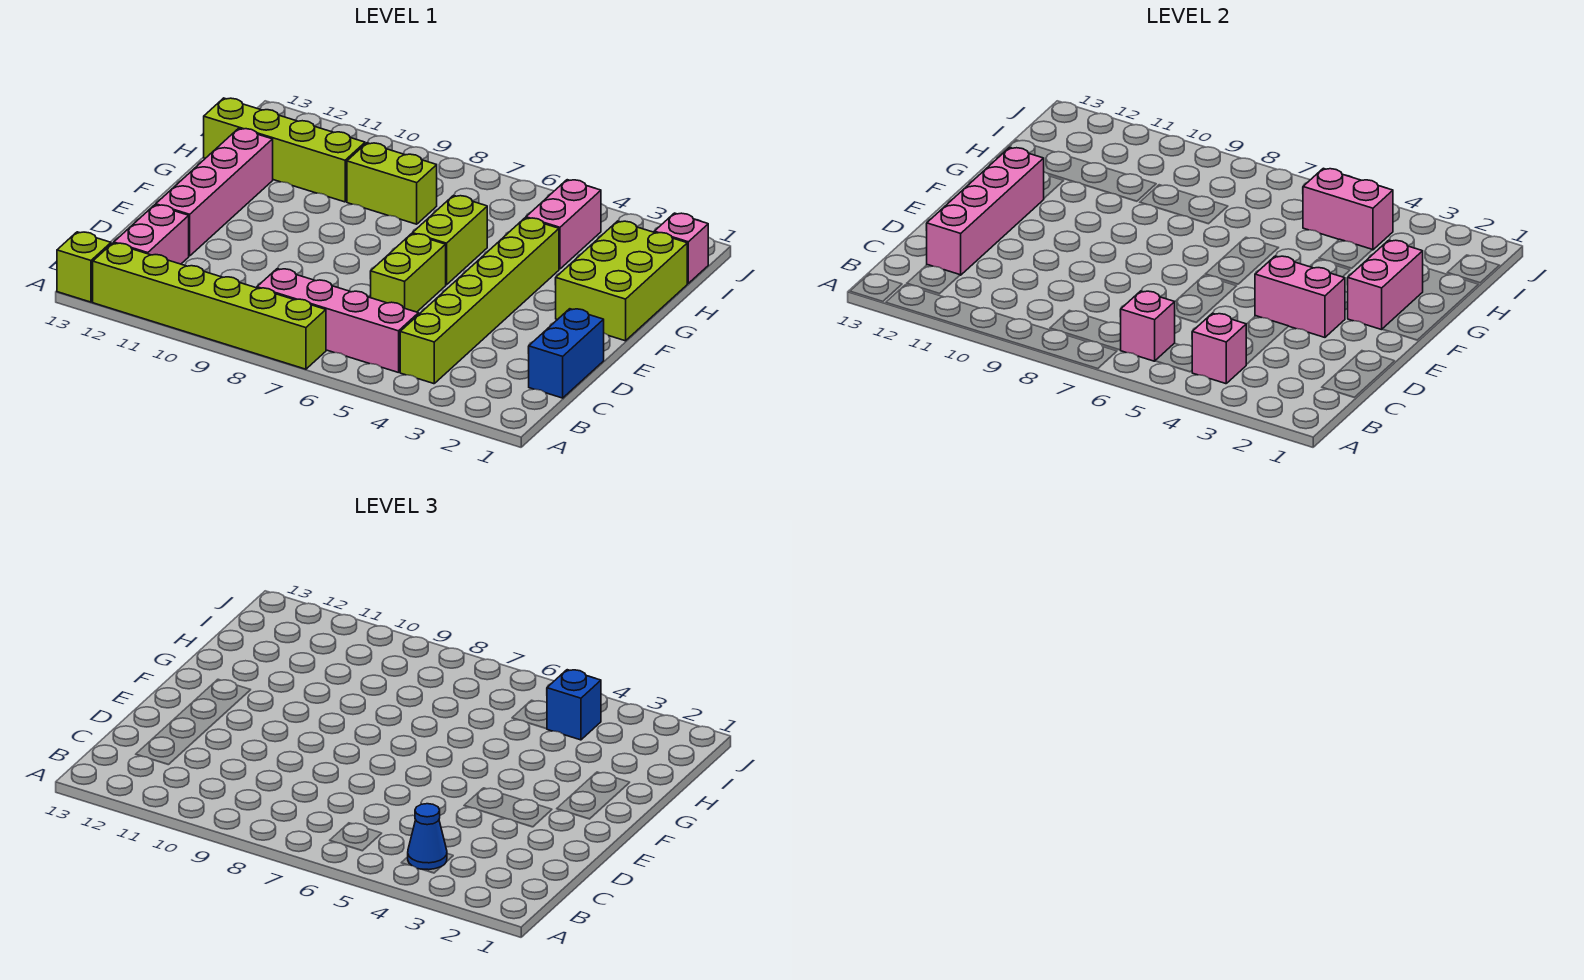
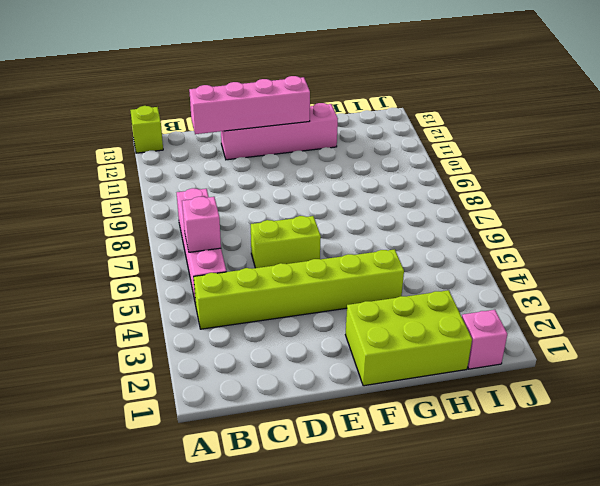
none -> lime brick A7:A12 level 1
none -> pink brick B12:C12 level 1
none -> blue brick C1:D1 level 1

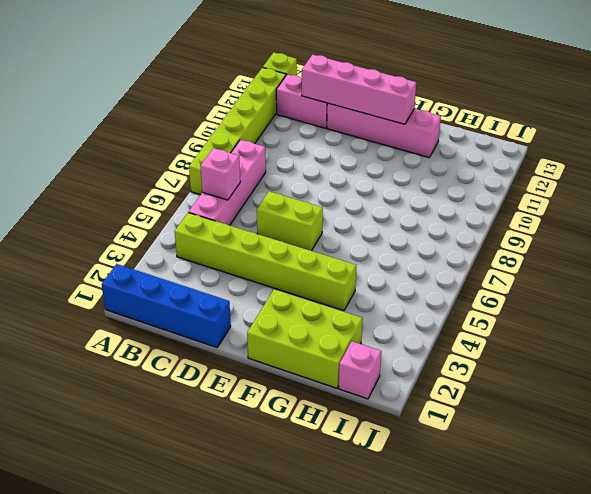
blue brick A1:D1 level 1 -> blue brick C1:D1 level 1
none -> lime brick F6:G6 level 1
none -> pink brick H4:I4 level 1
none -> lime brick H8:H9 level 1

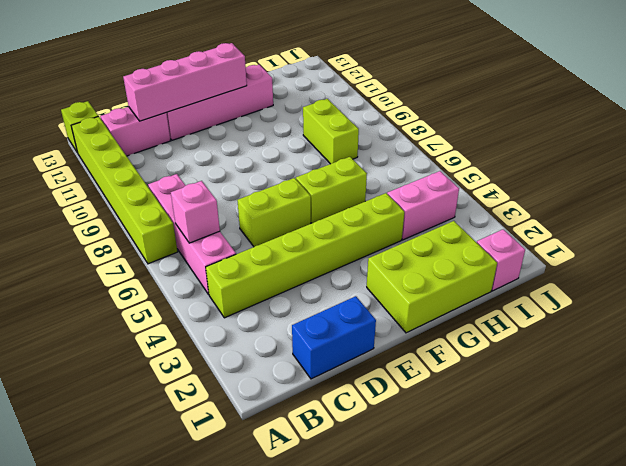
none -> lime brick H10:H13 level 1
none -> pink brick B4 level 2
none -> pink brick E3:E4 level 2

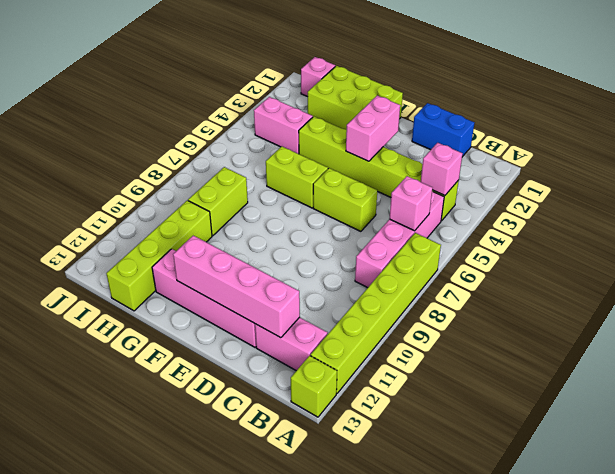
none -> pink brick F2:G2 level 2
none -> pink brick I4:I5 level 2
none -> blue cone B4 level 3

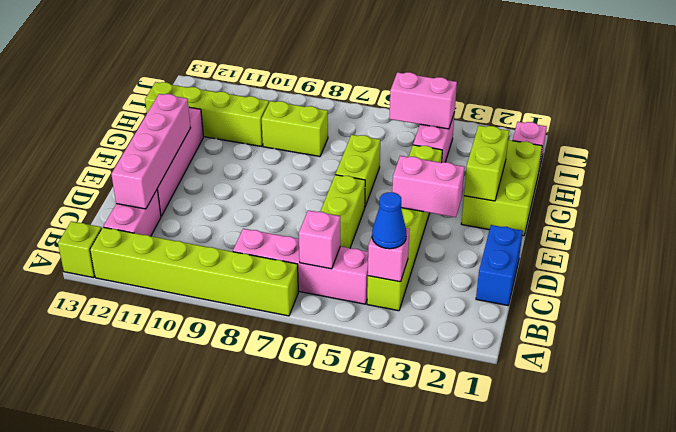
lime brick F2:G2 level 2 -> pink brick F2:G2 level 2
none -> blue brick I4 level 3

